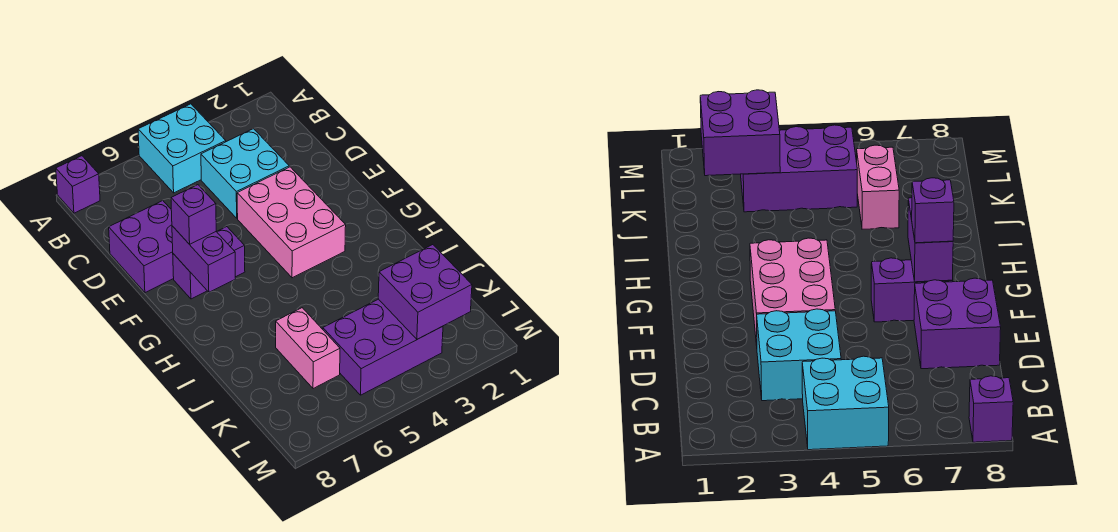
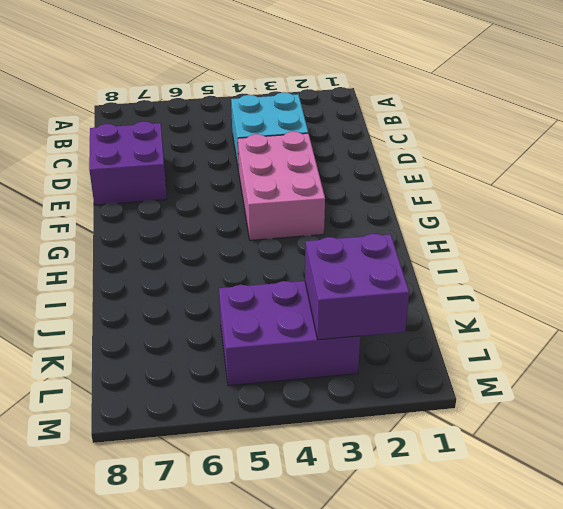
none -> cyan brick A4:B5 level 1
none -> purple brick A8 level 1

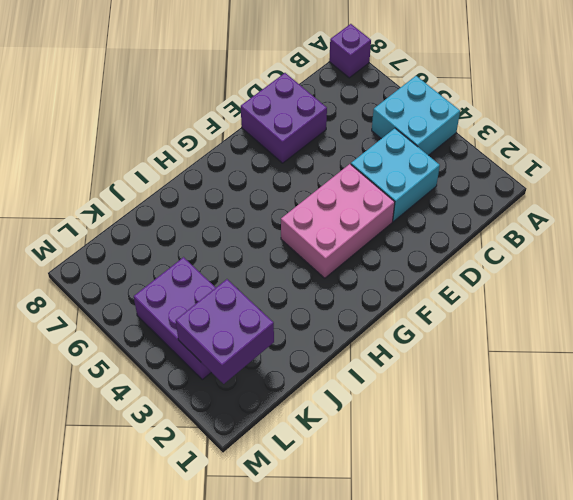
none -> purple brick F6:F7 level 1
none -> pink brick J6:K6 level 1

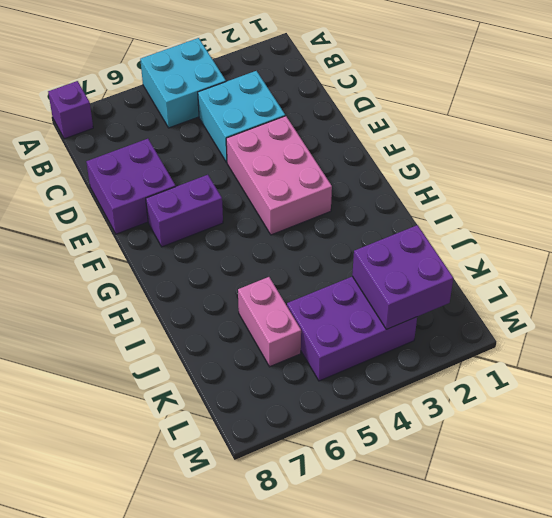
none -> purple brick F7:G7 level 2
none -> purple brick F7 level 3

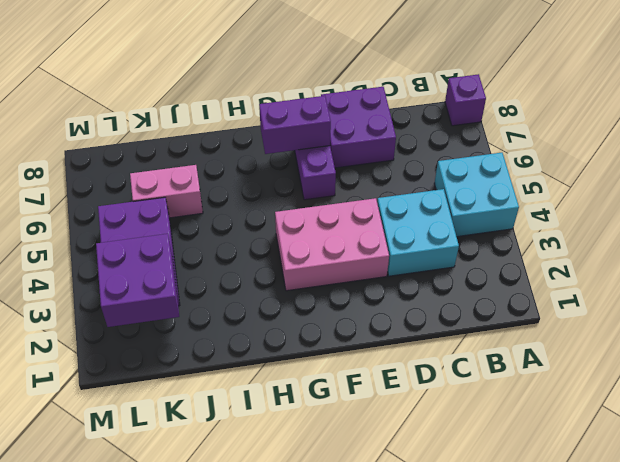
none -> purple brick F7 level 3

